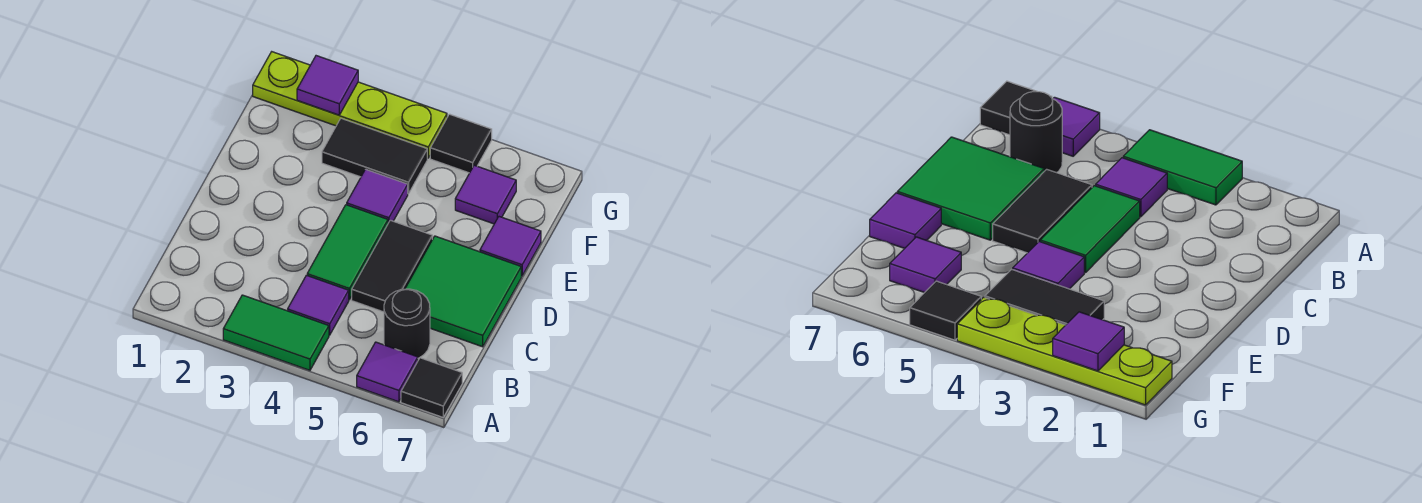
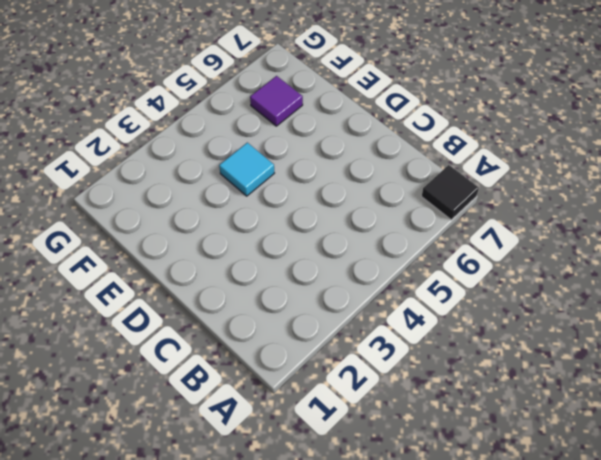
cyan tile E4 level 1 -> purple tile E4 level 1
none -> green tile A3:A4 level 1
none -> purple tile A6 level 1
none -> purple tile B4 level 1

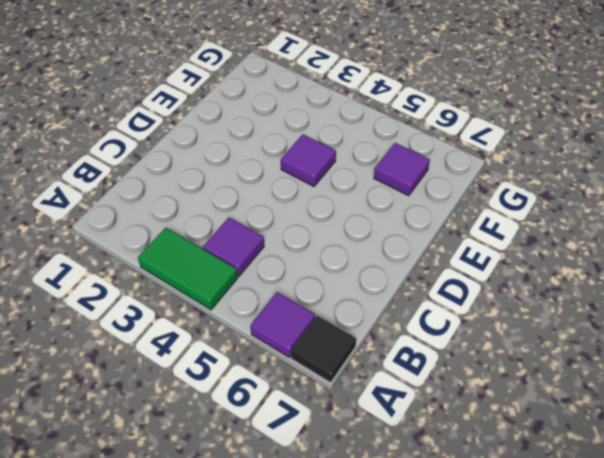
none -> black round brick B6 level 1
none -> green tile C4:D4 level 1
none -> black tile C5:D5 level 1

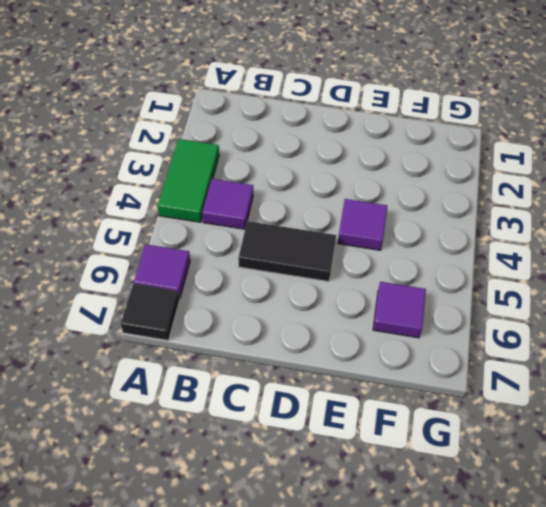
none -> black round brick B6 level 1
none -> green tile C4:D4 level 1
none -> green tile C6:D7 level 1

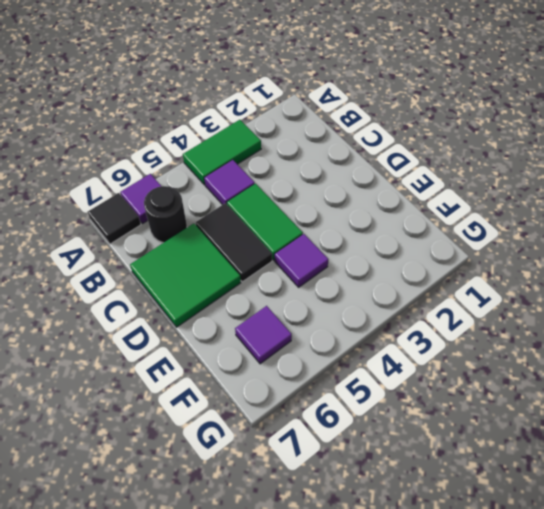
none -> purple tile E7 level 1
none -> black tile F3:F4 level 1
none -> lime plate G1:G4 level 1

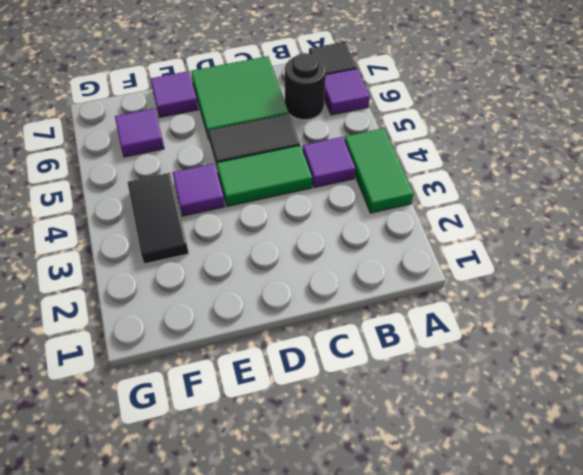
none -> lime plate G1:G4 level 1
none -> black tile G5 level 1
none -> purple tile G2 level 2

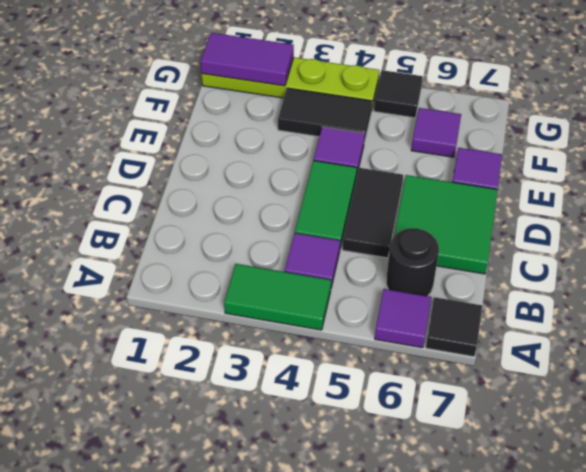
purple tile G1:G2 level 2 -> purple tile G2 level 2

